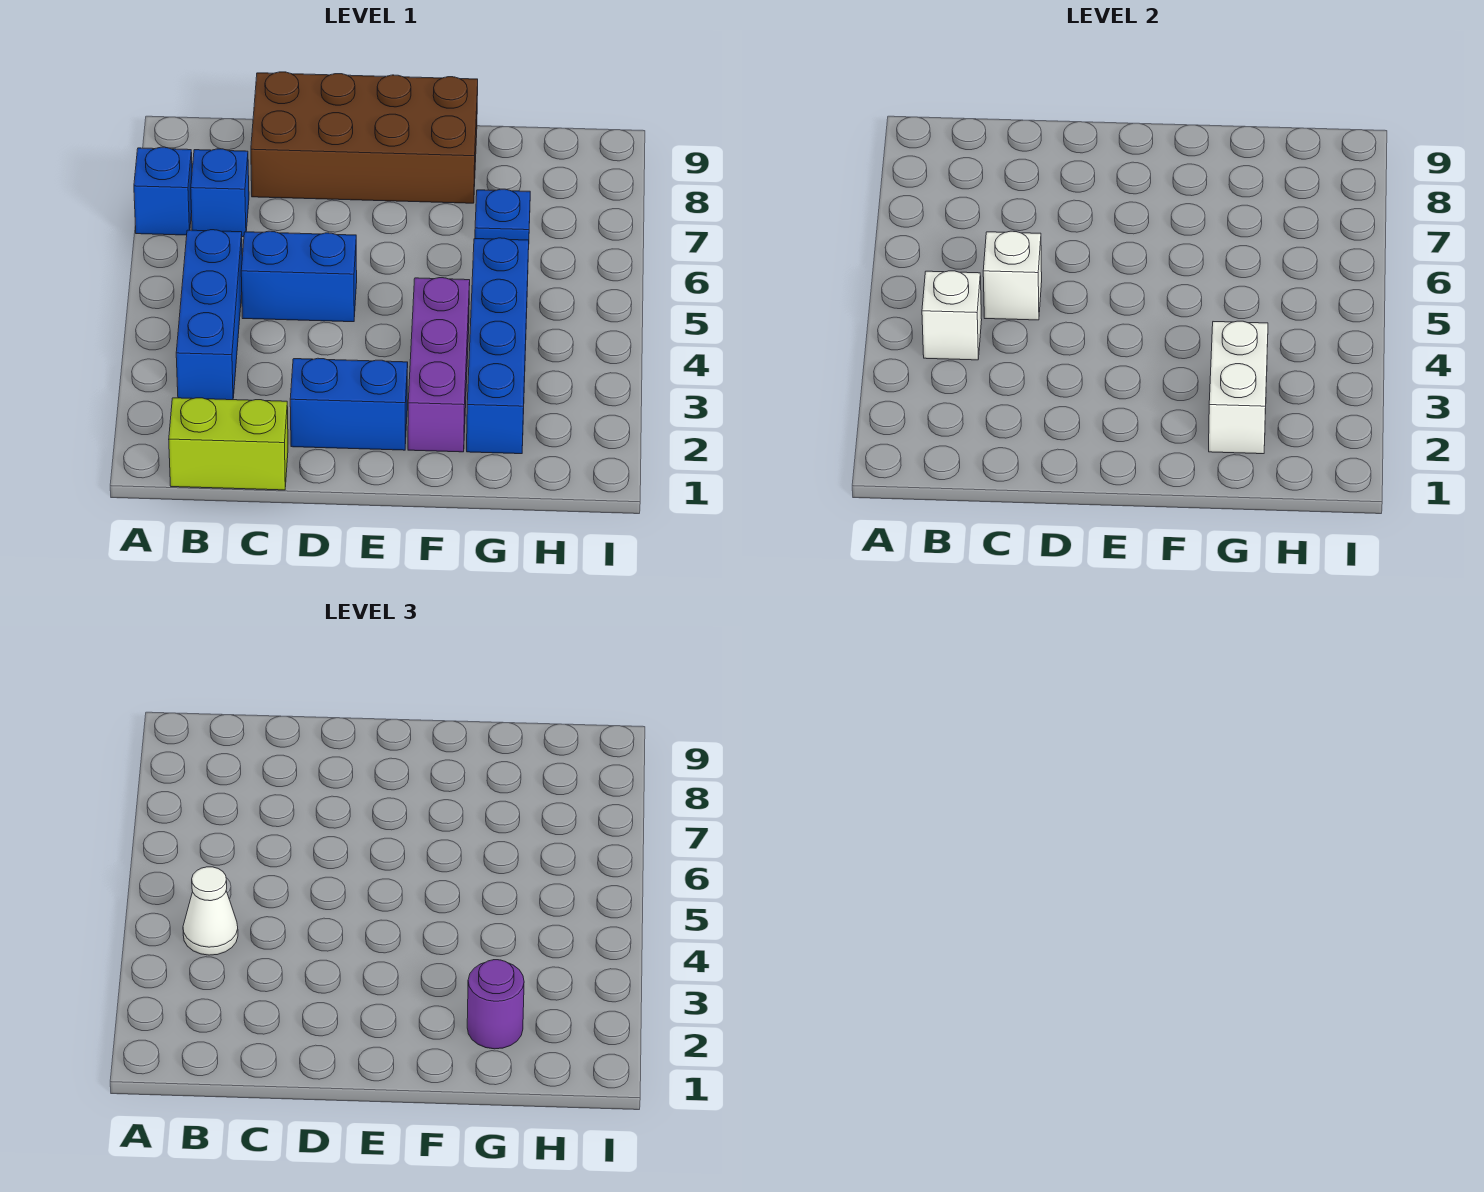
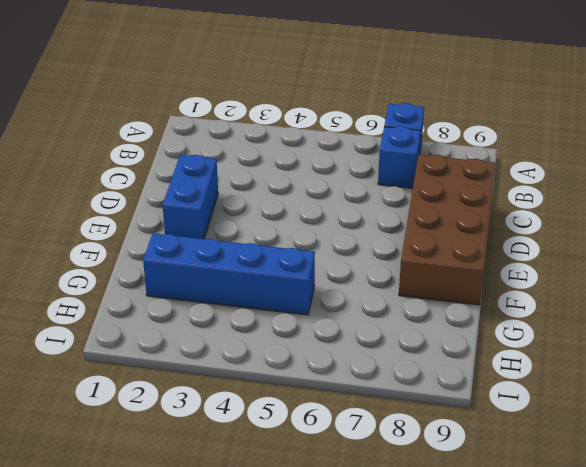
none -> lime brick B1:C1 level 1
none -> blue brick B3:B5 level 1
none -> blue brick C5:D5 level 1

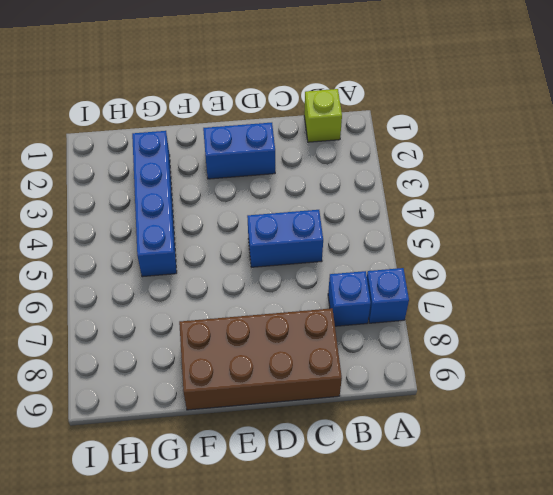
lime brick B1 level 1 -> lime brick B1:C1 level 1
none -> blue brick B3:B5 level 1
none -> purple brick F2:F4 level 1
none -> blue plate G7 level 1

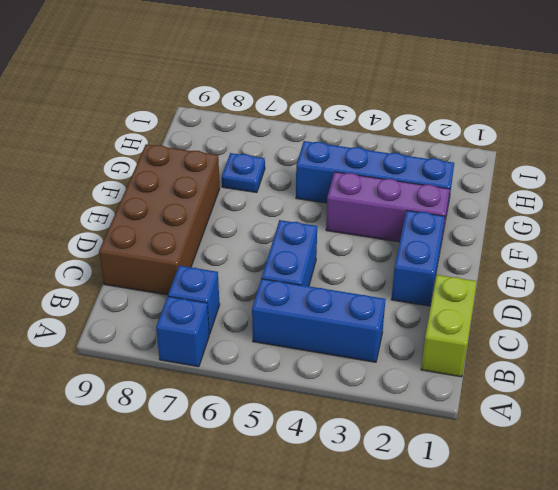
none -> white brick B4 level 2
none -> white brick C5 level 2
none -> white brick G2:G3 level 2

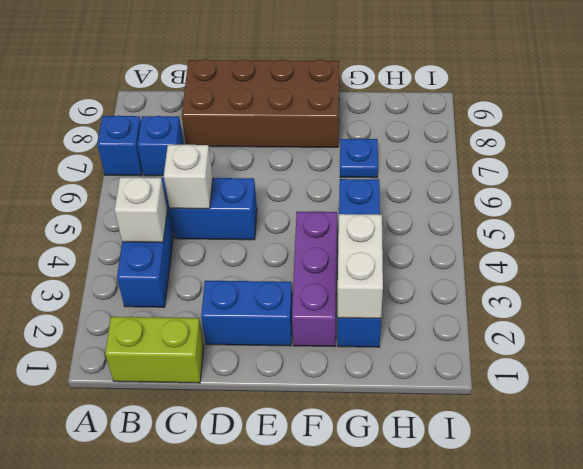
none -> white cone B4 level 3
none -> purple round brick G2 level 3

